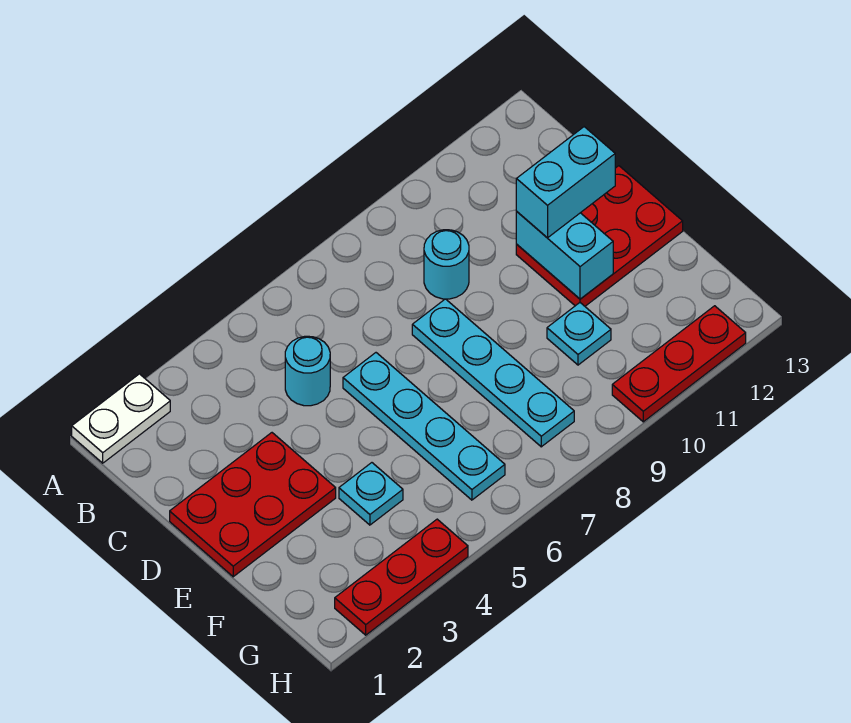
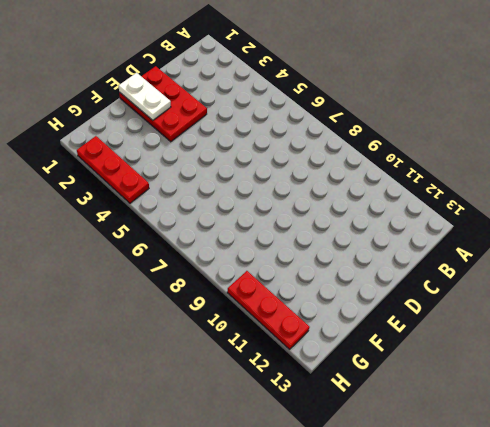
white plate E1:E2 level 2 -> white plate A1:A2 level 1
none -> cyan round brick C5 level 1
none -> cyan round brick C9 level 1
none -> cyan plate D6:G6 level 1

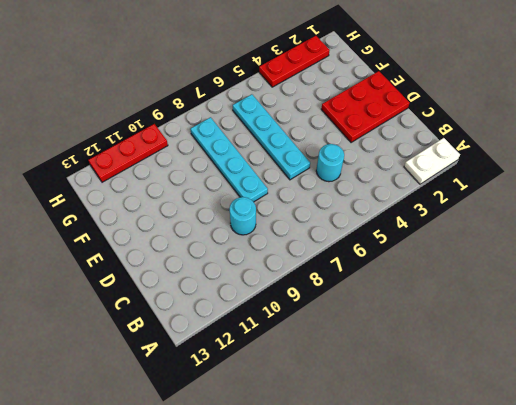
none -> red plate D11:E13 level 1
none -> cyan plate F4 level 1
none -> cyan plate F10 level 1

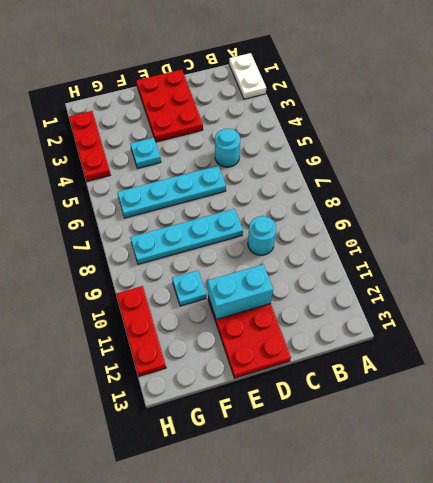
none -> cyan brick D11:D12 level 3

